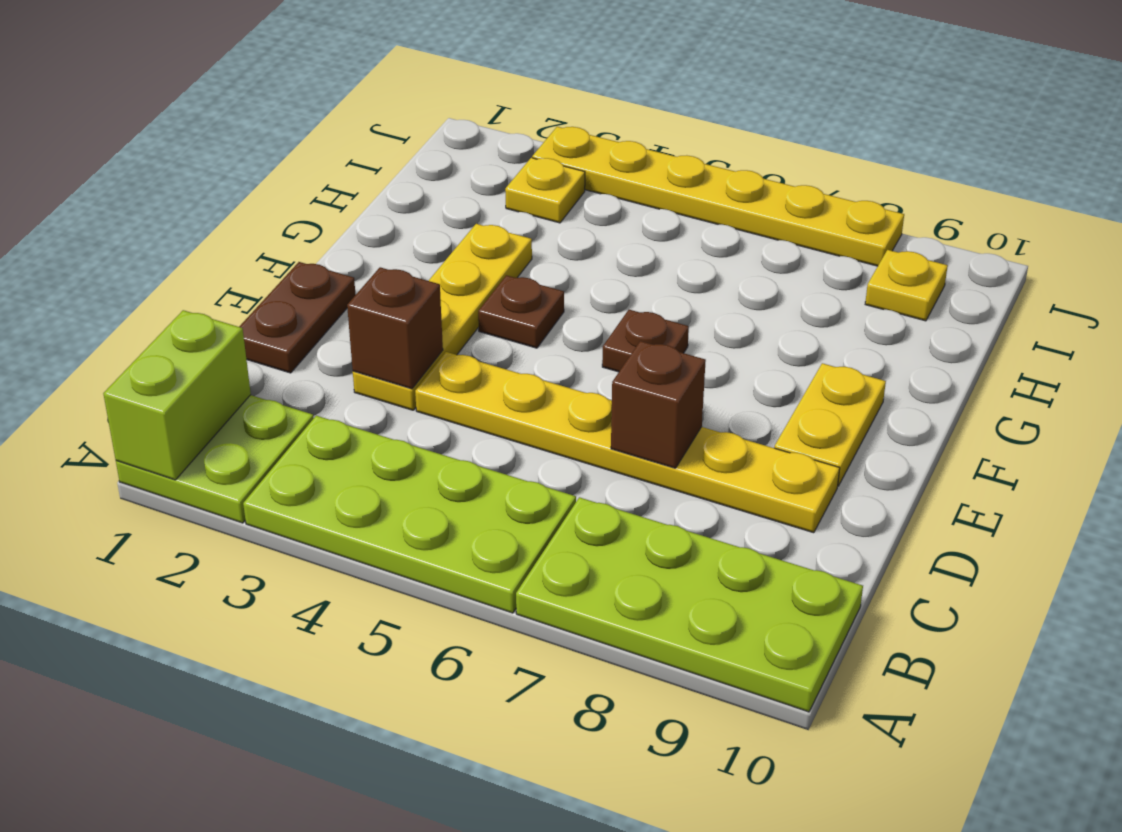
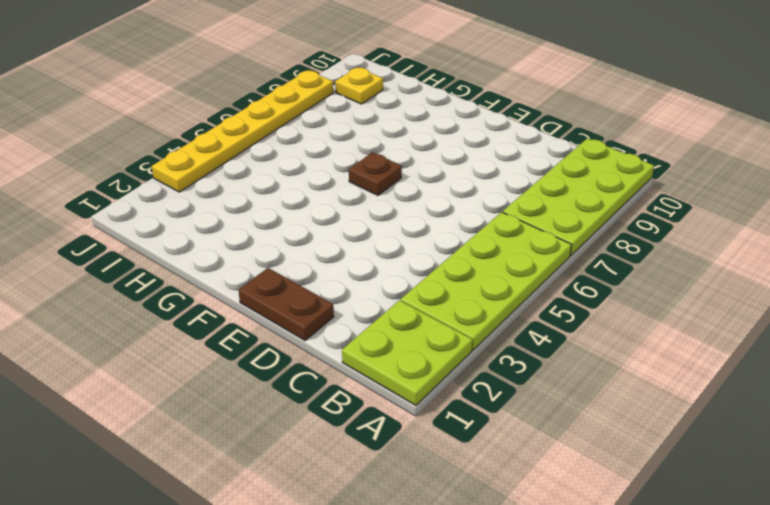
none -> yellow plate D3:G3 level 1
none -> yellow plate D4:D9 level 1
none -> yellow plate E9:F9 level 1

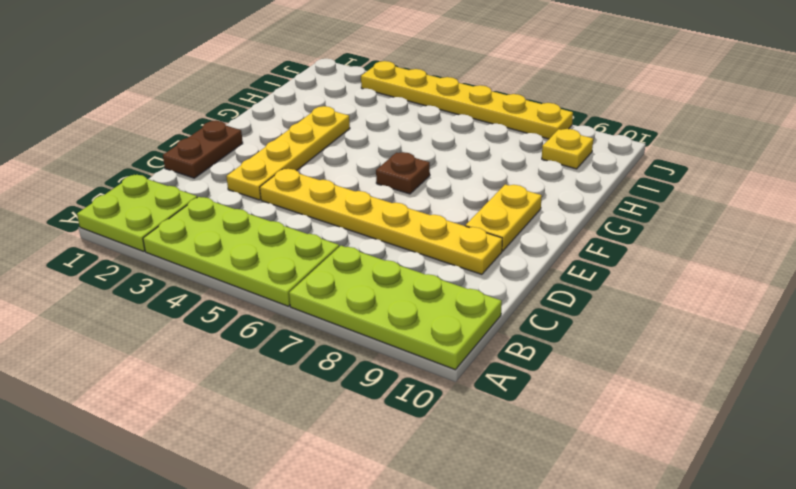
none -> brown plate F4 level 1
none -> yellow plate I3 level 1
none -> lime brick A1:B1 level 2

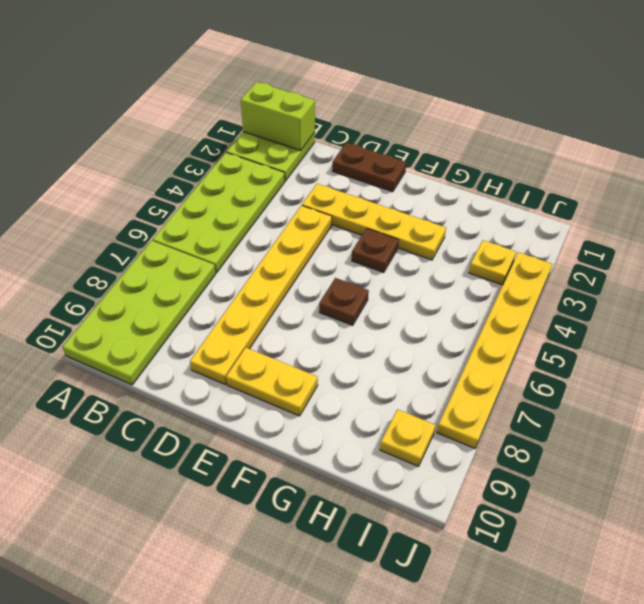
none -> brown brick D3 level 2
none -> brown brick D7 level 2

